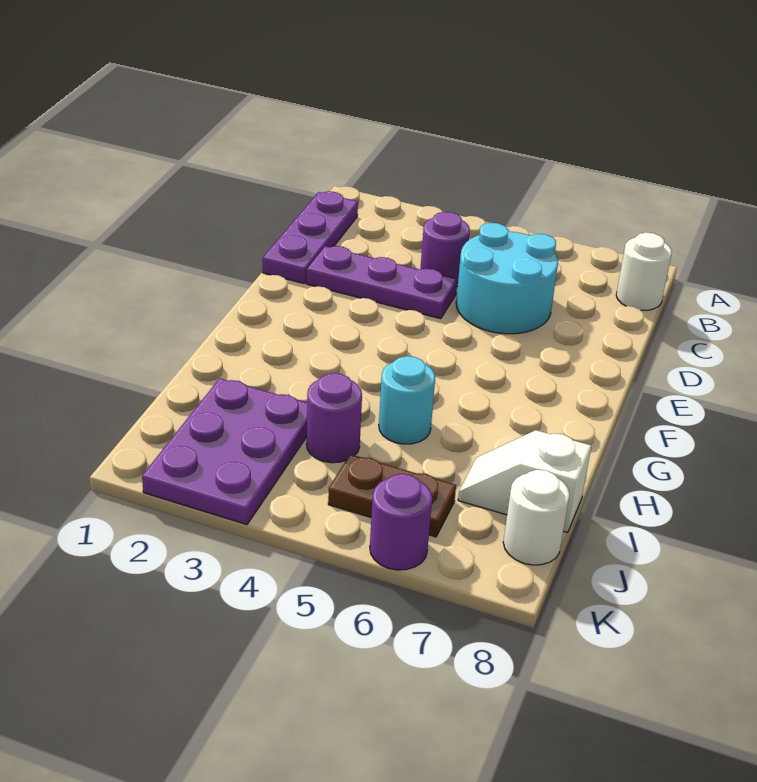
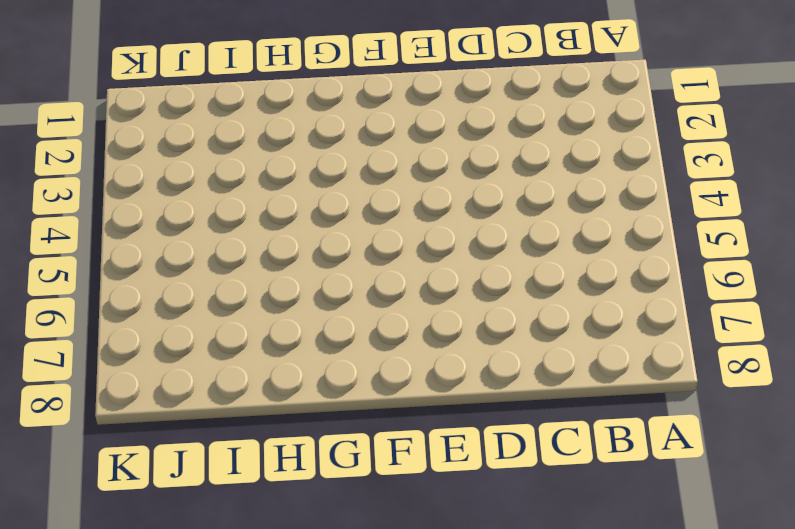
none -> purple plate B1:D1 level 1
none -> white round brick B8 level 1
none -> purple round brick C4 level 1

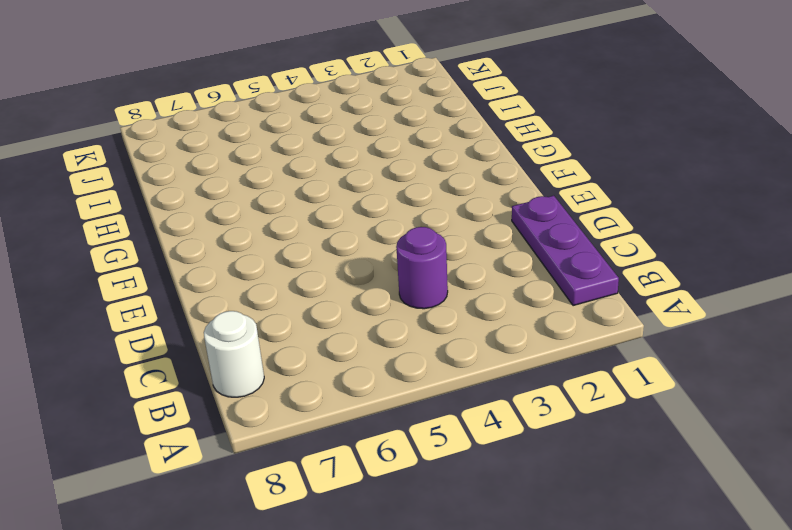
none -> cyan round brick C5:D6 level 1
none -> purple plate D2:D4 level 1
none -> cyan round brick H5 level 1

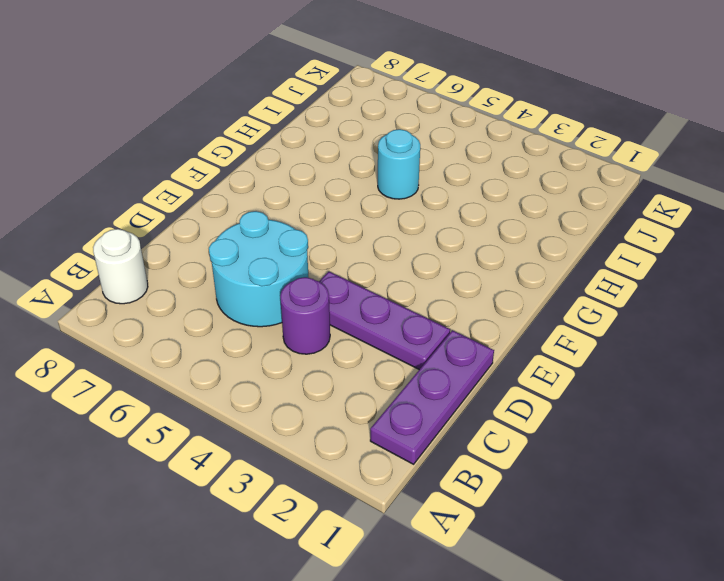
none -> purple plate I2:K3 level 1
none -> purple round brick I4 level 1
none -> white slope I7:I8 level 1 top 8

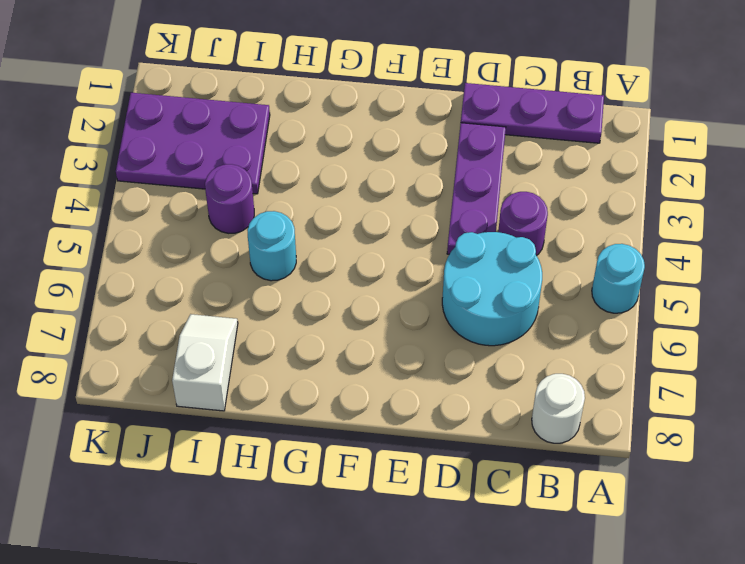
cyan round brick A5 level 1 -> none
none -> brown plate J5:J6 level 1
none -> white round brick J8 level 1
none -> purple round brick K6 level 1

